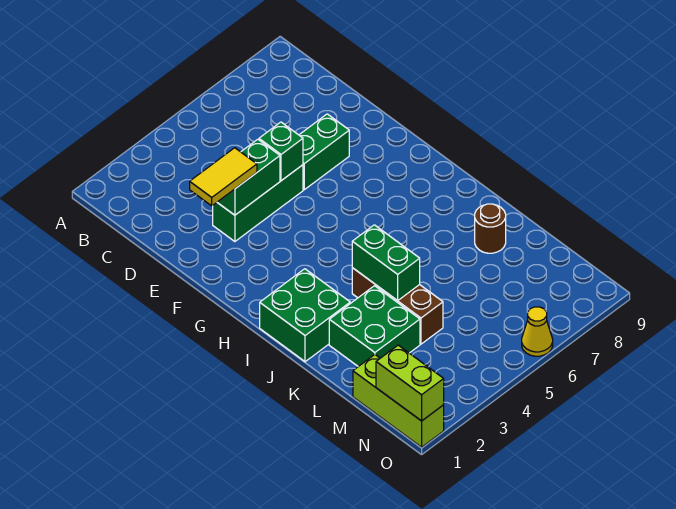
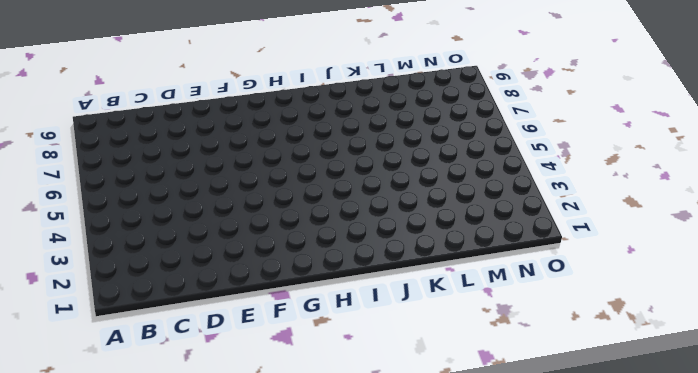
none -> green brick E3:E5 level 1
none -> green brick E6:E7 level 1
none -> green brick I1:J2 level 1

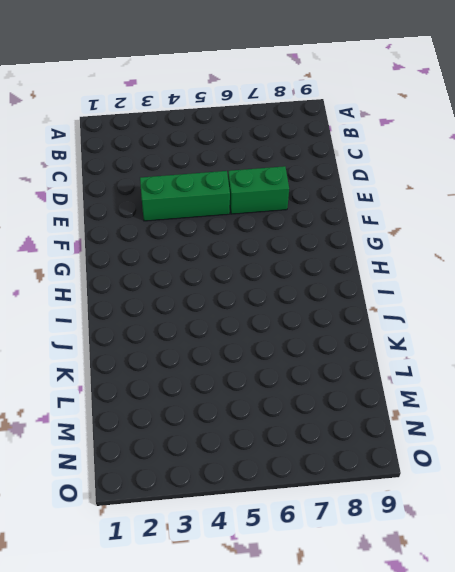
none -> green brick I1:J2 level 1
none -> brown brick J4:L4 level 1
none -> green brick K2:L3 level 1

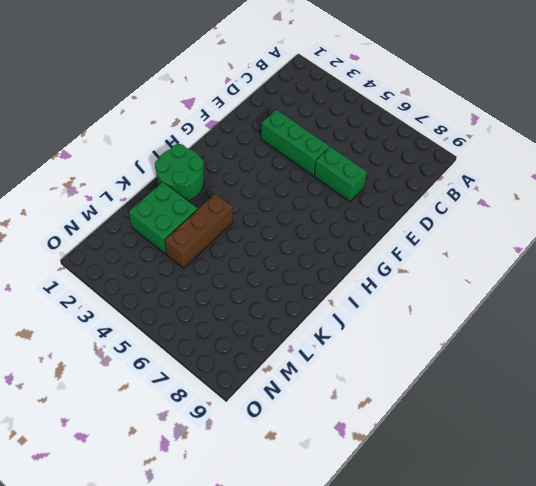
green round brick I1:J2 level 1 -> green brick I1:J2 level 1
none -> brown round brick K8 level 1
none -> lime brick M1:O1 level 1
none -> yellow cone O6 level 1

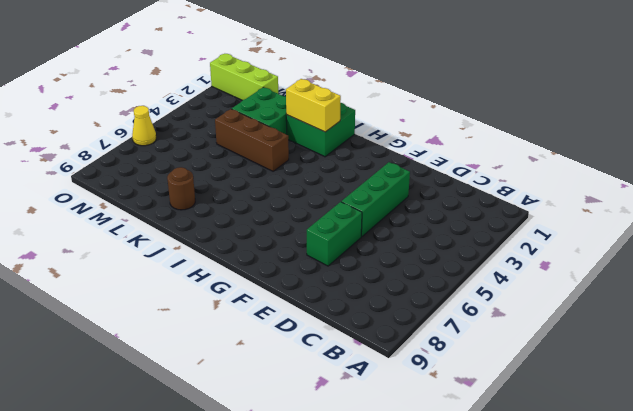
yellow brick I2:J2 level 2 -> none
none -> green brick E3:E4 level 2
none -> green brick E5 level 2
none -> green brick J4:K4 level 2

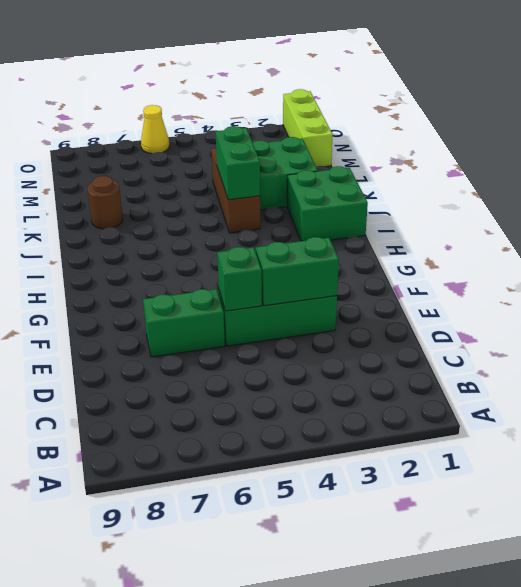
none -> lime brick N1:O1 level 2
none -> yellow tile E2:E3 level 3

